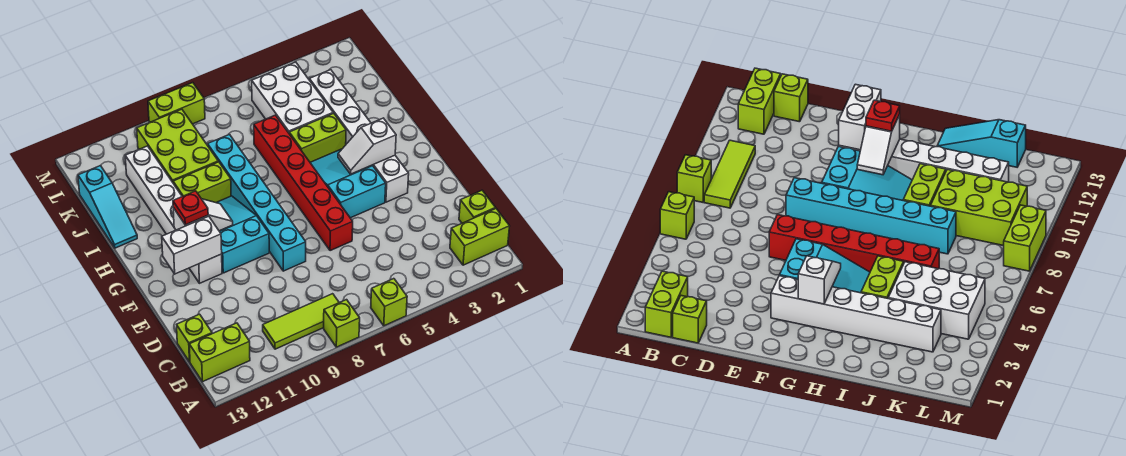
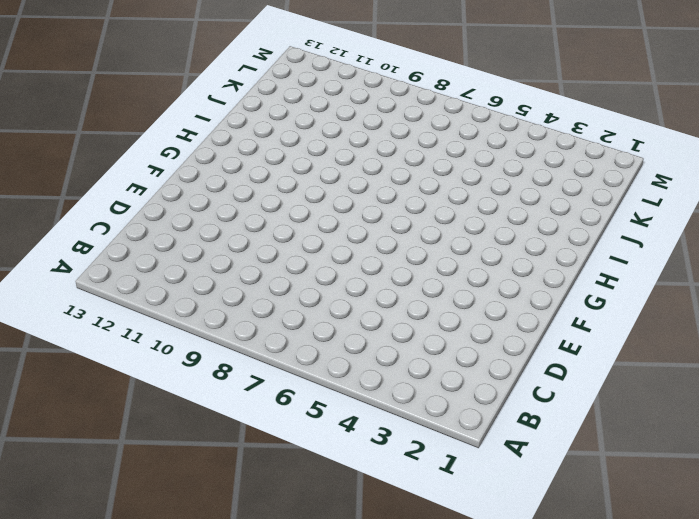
none -> lime brick A6 level 1
none -> lime brick A8 level 1
none -> lime brick B1:B2 level 1

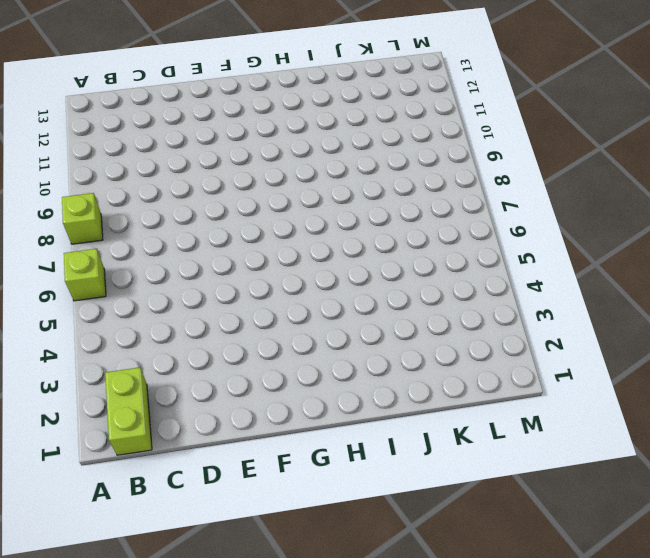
none -> lime tile B8:B10 level 1
none -> lime brick B12:B13 level 1
none -> lime brick C1 level 1

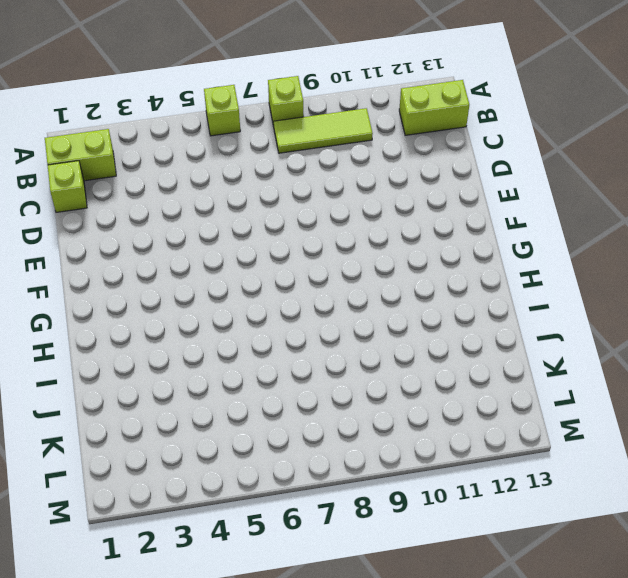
none -> lime brick C13 level 1
none -> red brick E6:J6 level 1
none -> cyan brick E8:J8 level 1

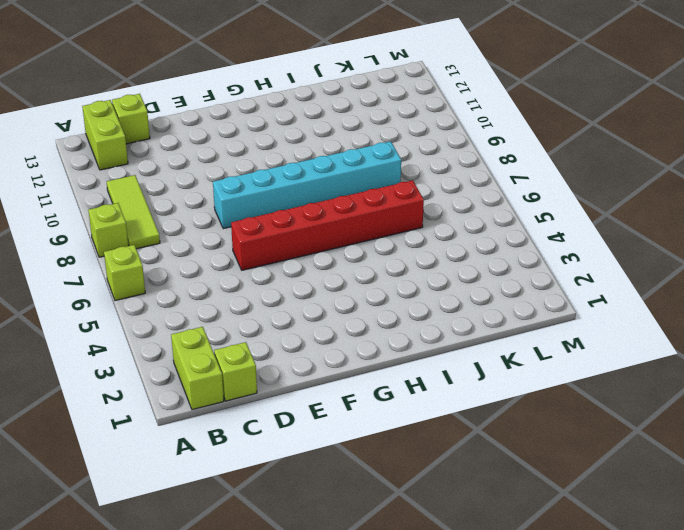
none -> white brick F3:K3 level 1
none -> cyan slope F4:H5 level 1 top F
none -> cyan slope F9:H10 level 1 top F

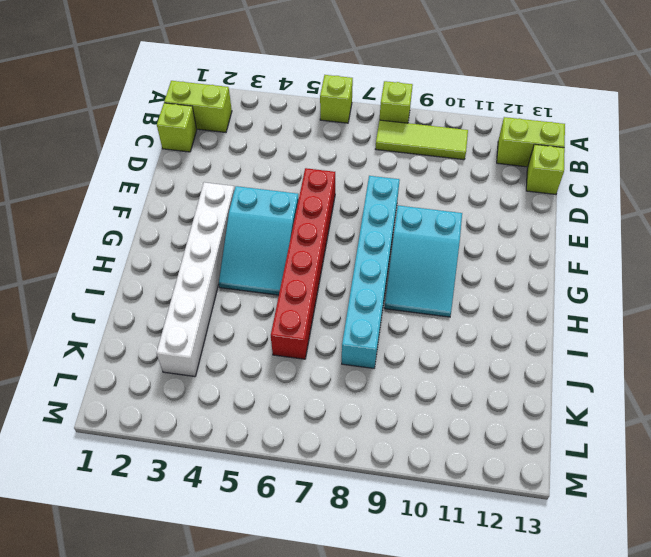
none -> white brick F11:K11 level 1
none -> lime brick I4:I5 level 1
none -> lime brick I9:I10 level 1

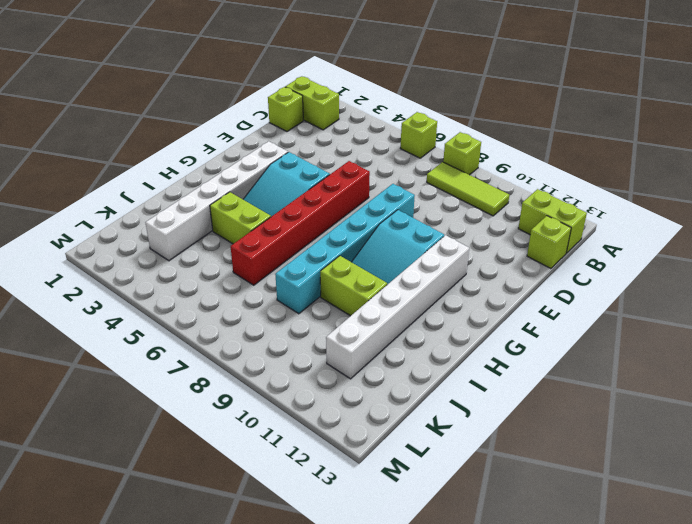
none -> cyan slope I13:K13 level 1 top K
none -> white brick J4:L5 level 1
none -> lime brick J9:L10 level 1

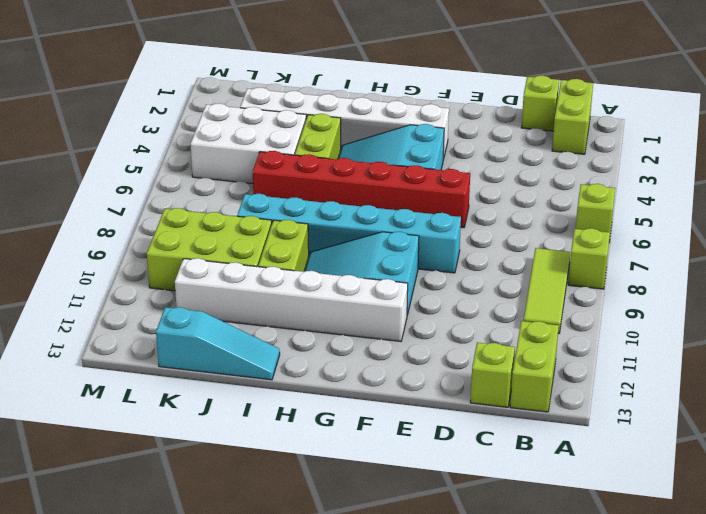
none -> lime brick M8:M9 level 1
none -> white brick F11:F12 level 2
none -> white slope G3:G4 level 2 top 3

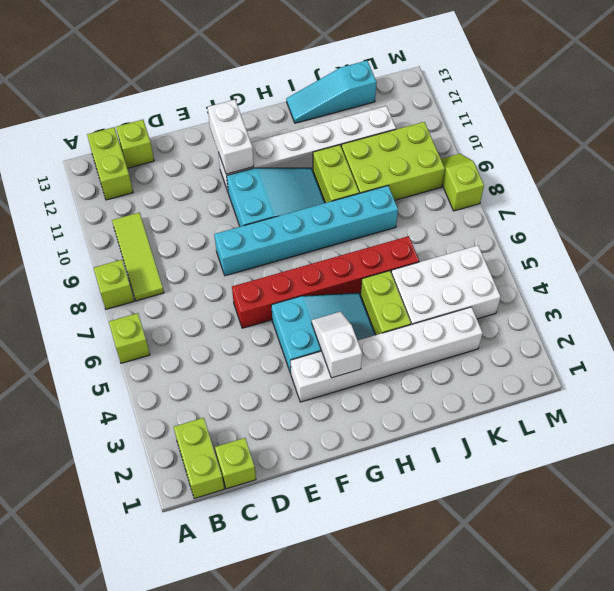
lime slope M8:M9 level 1 top 8 -> lime brick M8:M9 level 1
none -> white slope G10:G11 level 2 top 11
none -> red plate G11 level 3

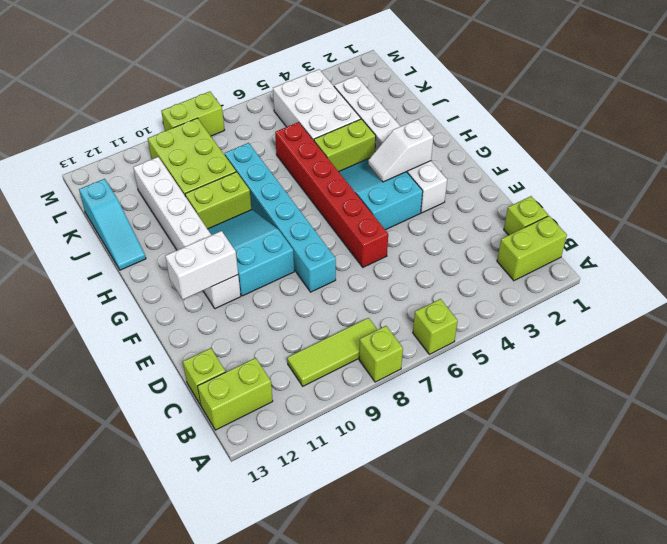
none -> white slope G10:G11 level 2 top 11
none -> red plate G11 level 3

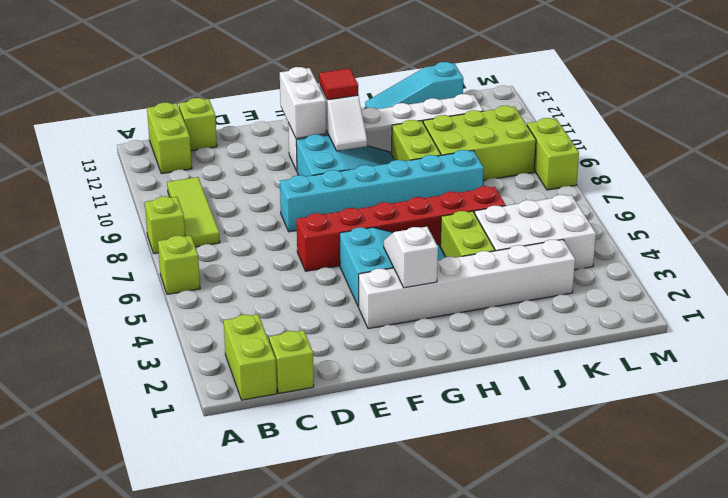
red tile G11 level 3 -> red plate G11 level 3

